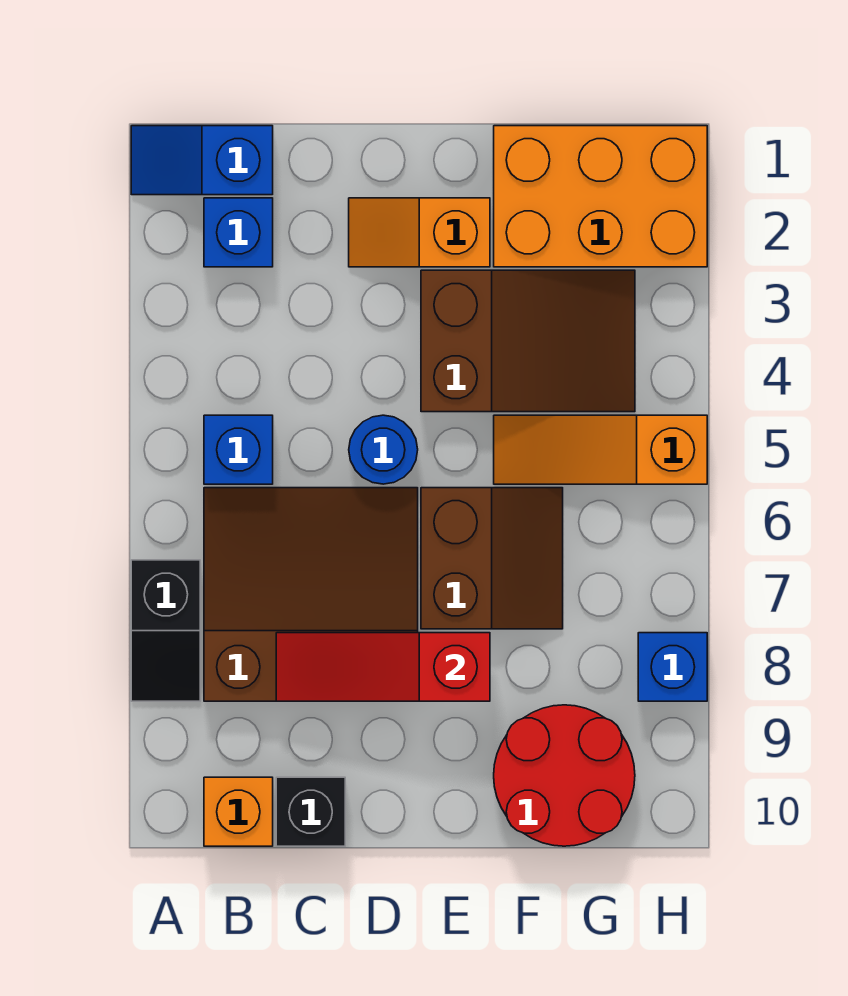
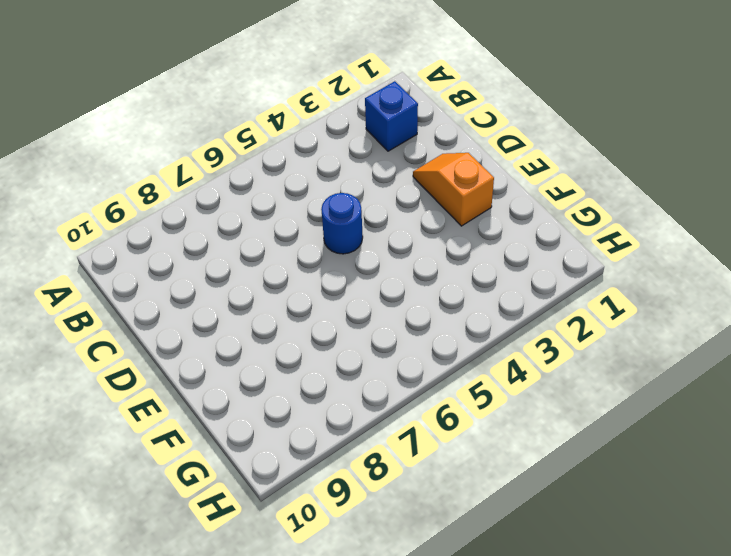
none -> blue slope A1:B1 level 1 top B
none -> black slope A7:A8 level 1 top 7
none -> blue brick B5 level 1

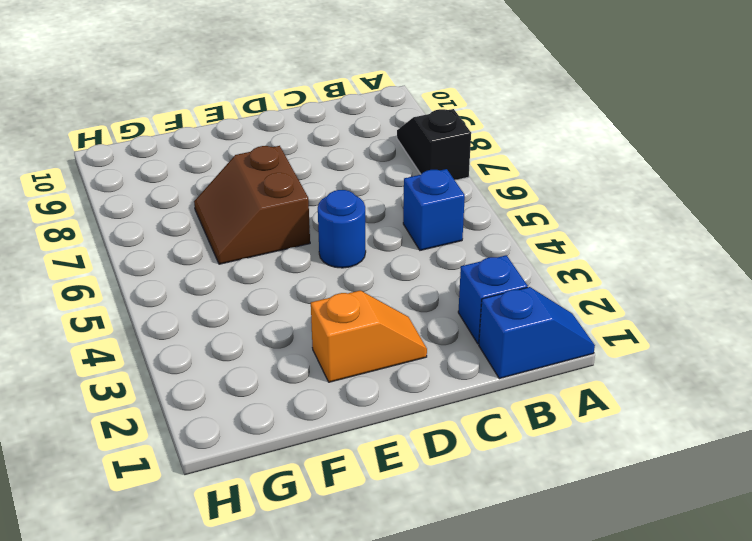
none -> brown slope B6:D8 level 1 top 8
none -> orange brick B10 level 1
none -> black brick C10 level 1

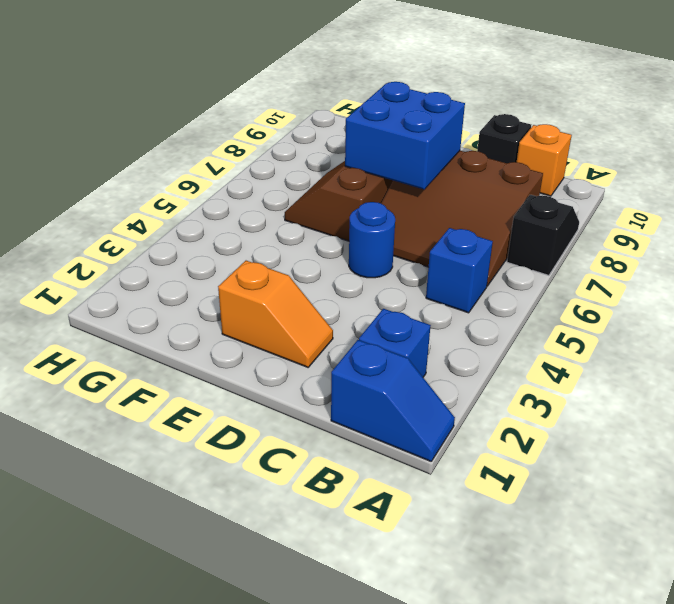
blue brick D7:E8 level 2 -> red slope C8:E8 level 2 top E
none -> brown slope E3:G4 level 1 top E
none -> orange brick F1:H2 level 1
none -> orange slope F5:H5 level 1 top H

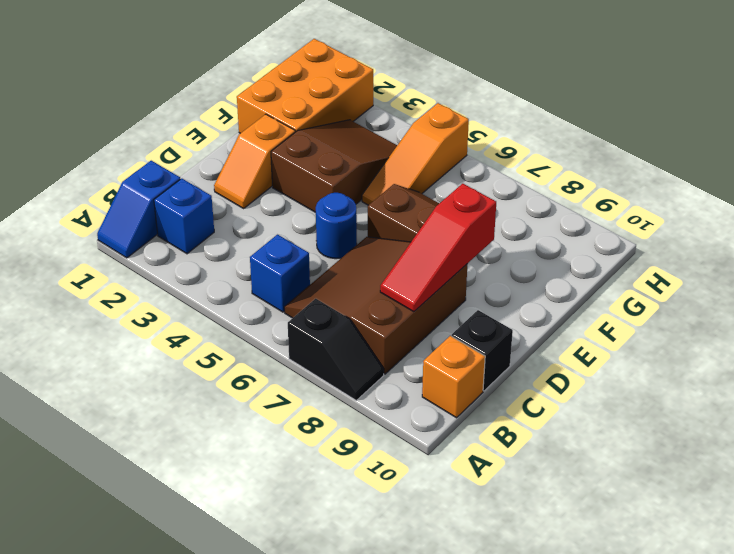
none -> red round brick F9:G10 level 1
none -> blue brick H8 level 1

